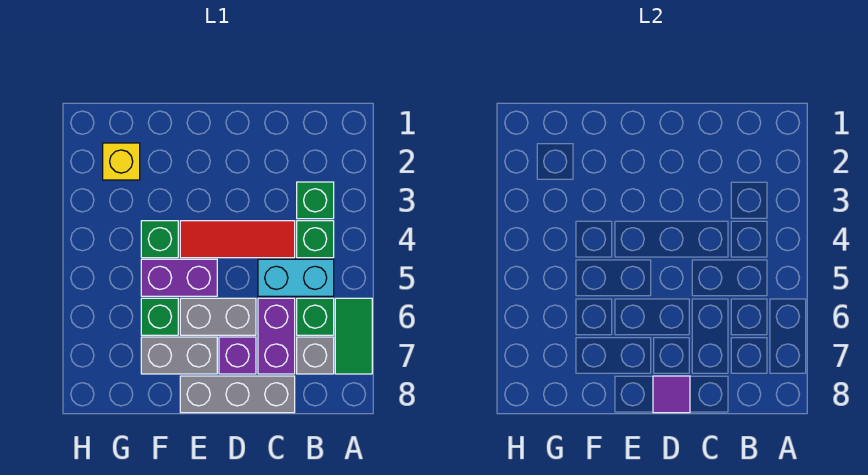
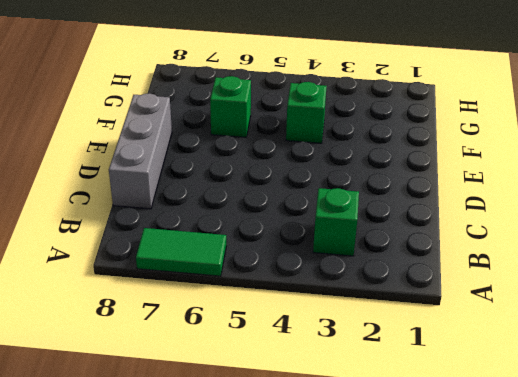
none -> green brick B4 level 1
none -> cyan brick B5:C5 level 1
none -> green brick B6 level 1

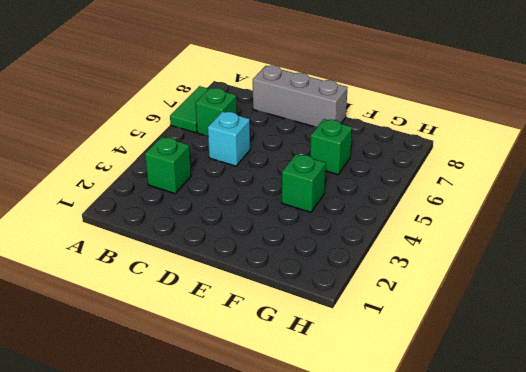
cyan brick C5 level 1 -> cyan brick B5:C5 level 1
none -> green brick B4 level 1
none -> grey brick B7 level 1
none -> red tile C4:E4 level 1

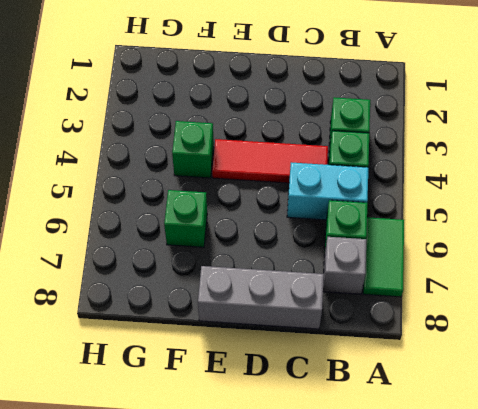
none -> purple brick C6:C7 level 1
none -> grey brick D6:E6 level 1
none -> purple brick D7 level 1

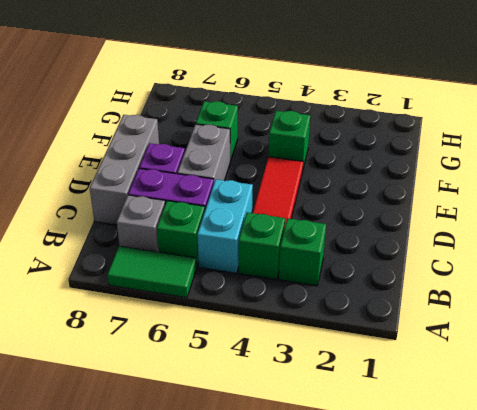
none -> purple brick E5:F5 level 1
none -> grey brick E7:F7 level 1
none -> yellow brick G2 level 1

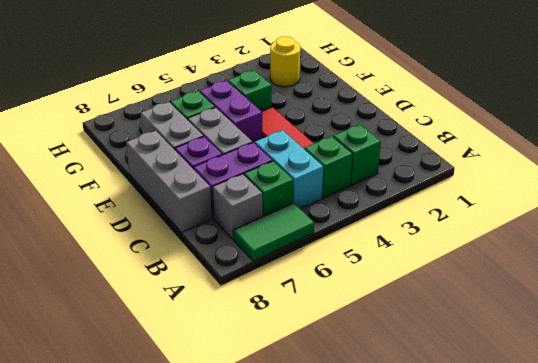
yellow round brick G2 level 1 -> yellow brick G2 level 1
none -> purple tile D8 level 2

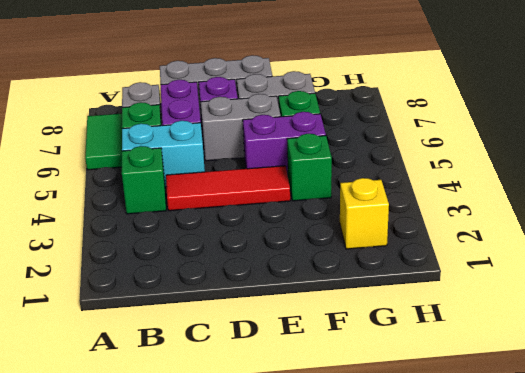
none -> green brick B3 level 1
none -> purple tile D8 level 2

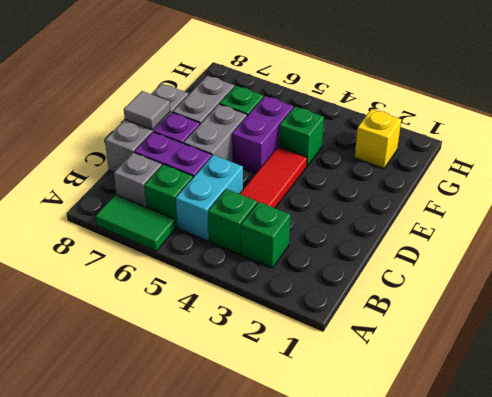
grey tile D8 level 2 -> purple tile D8 level 2

